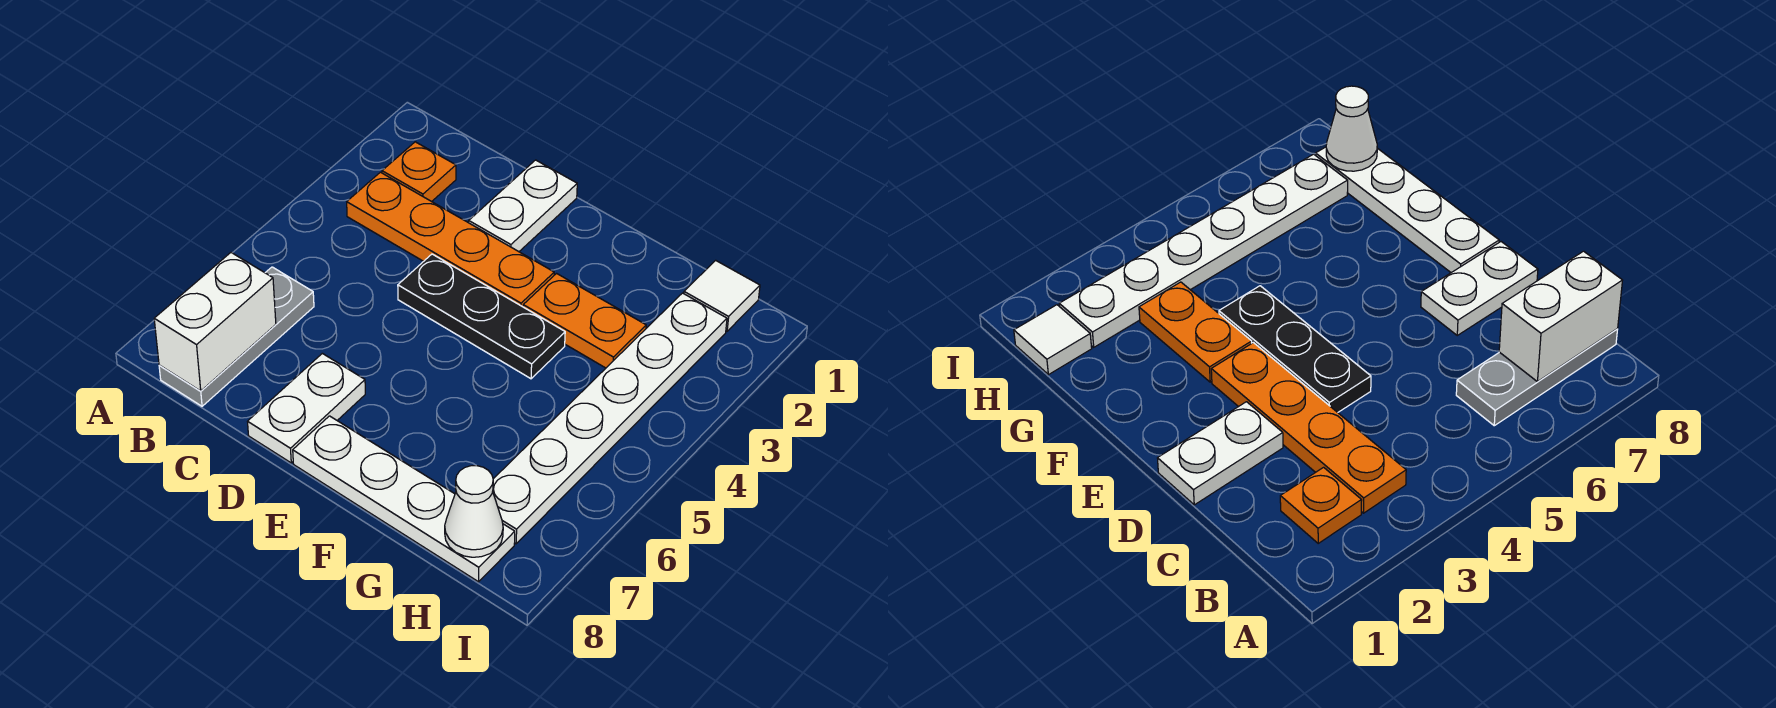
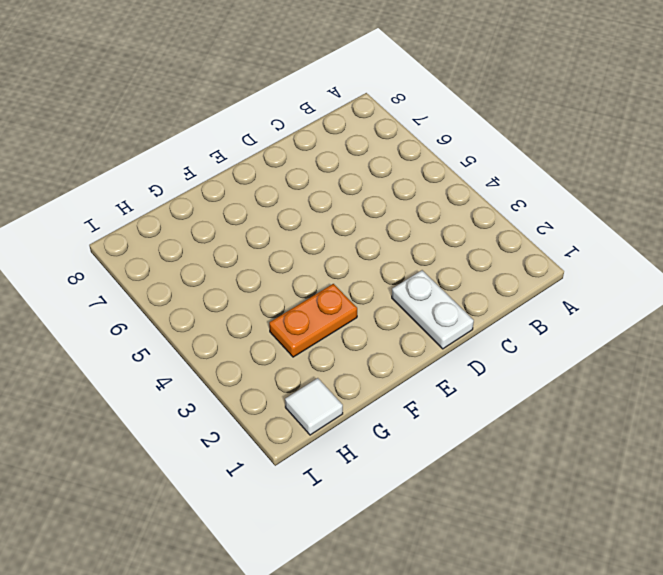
none -> orange plate B2 level 1
none -> orange plate B3:E3 level 1
none -> grey plate B6:B8 level 1

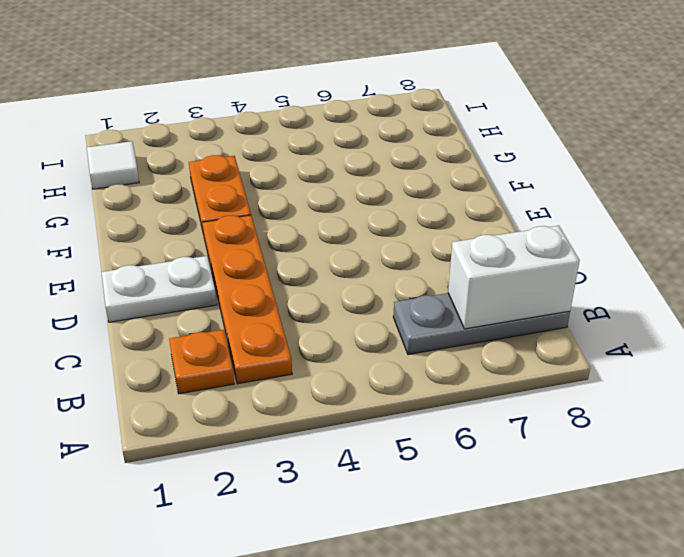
none -> black plate D4:F4 level 1
none -> white plate D7:D8 level 1
none -> white plate E8:H8 level 1

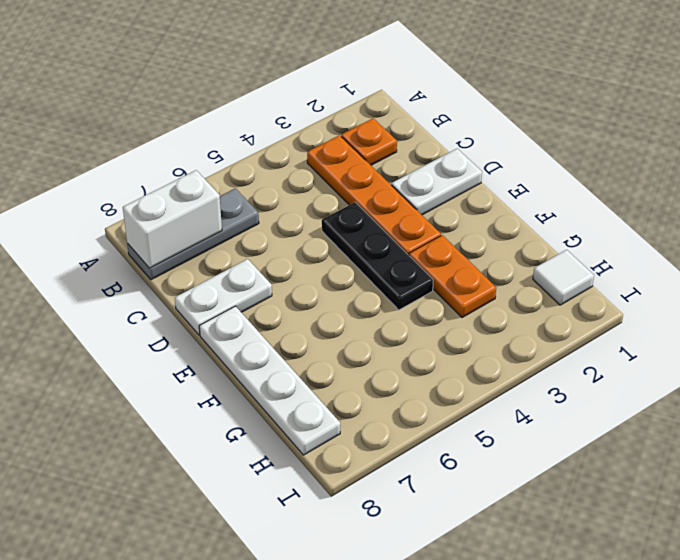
none -> white plate H2:H7 level 1
none -> white cone H8 level 2

